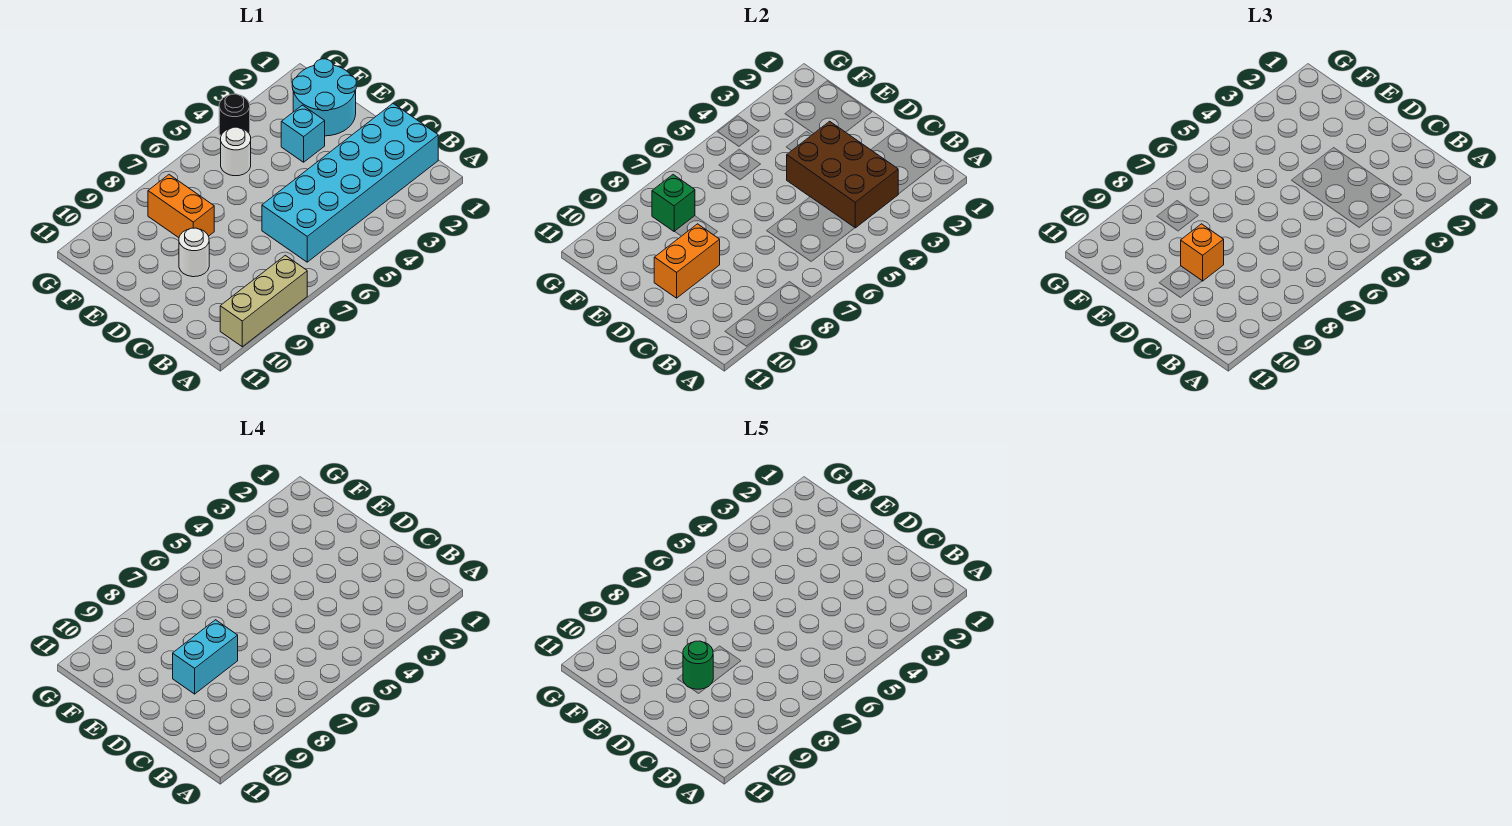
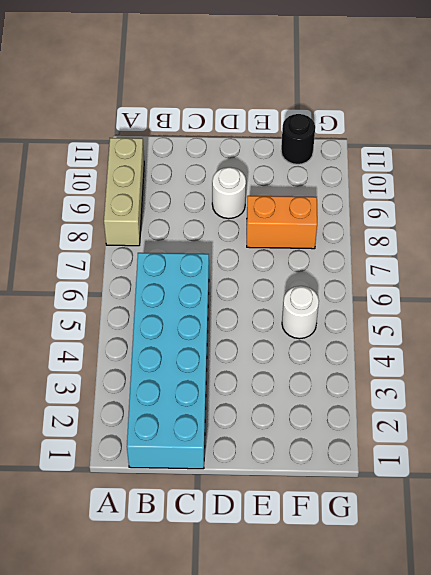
black round brick F11 level 1 -> black round brick G4 level 1
none -> cyan round brick E1:F2 level 1
none -> cyan brick E3 level 1
none -> brown brick B3:D4 level 2

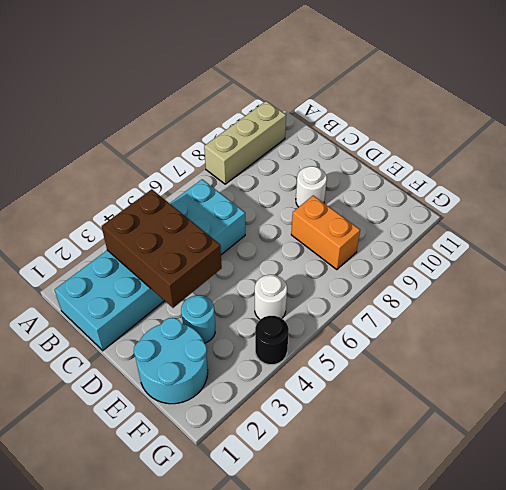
cyan round brick E3 level 1 -> cyan brick E3 level 1
none -> orange brick D9:D10 level 2
none -> green brick F8 level 2
none -> orange brick D9 level 3

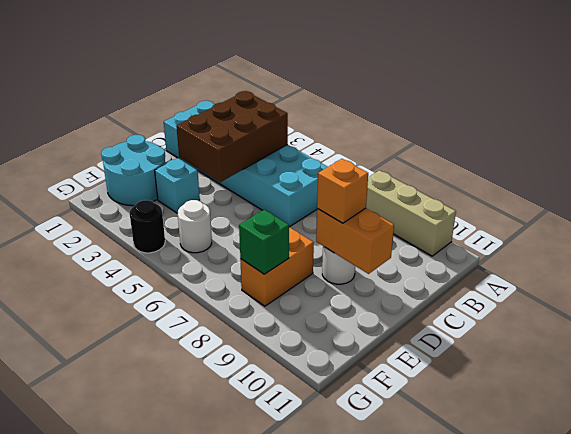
none -> cyan brick D8:D9 level 4
none -> green round brick D9 level 5

